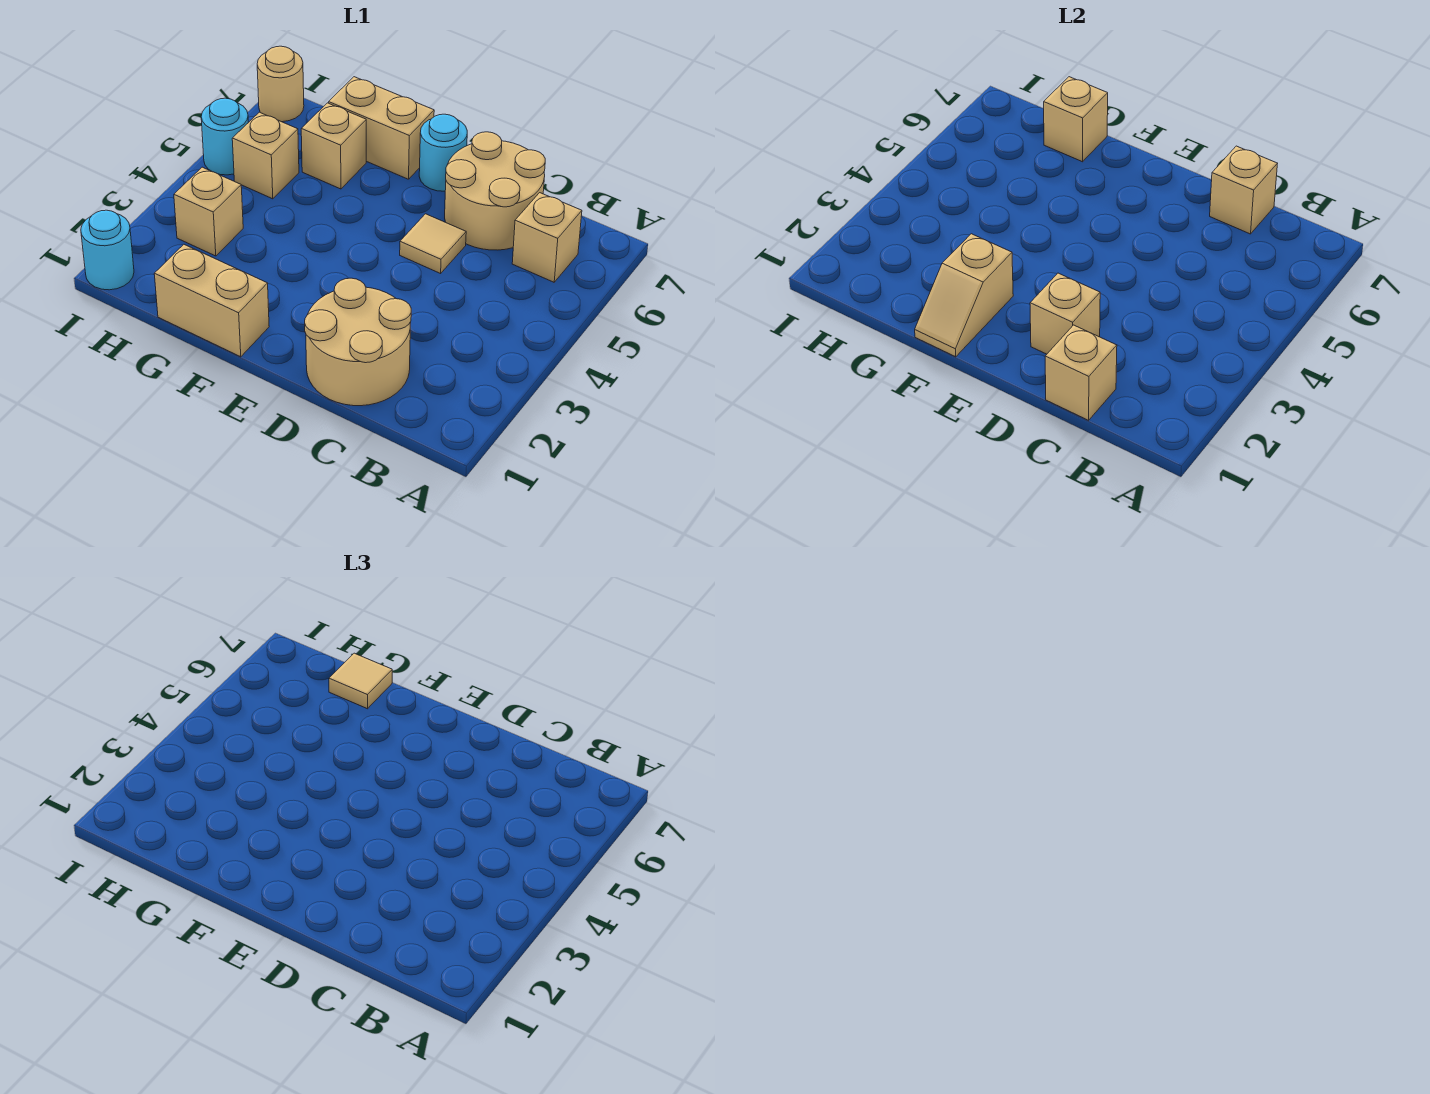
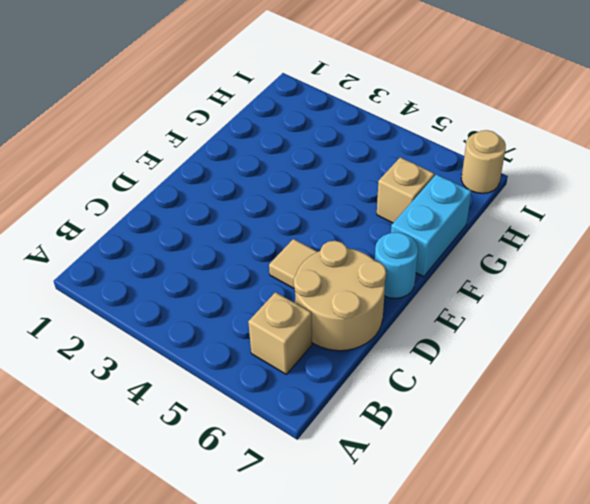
cyan brick F7:G7 level 1 -> tan brick F7:G7 level 1
none -> tan round brick C1:D2 level 1
none -> tan brick F1:G1 level 1
none -> tan brick H3 level 1

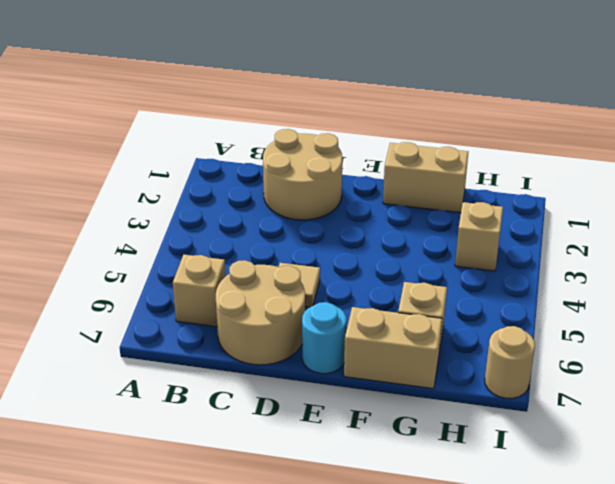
none -> tan brick H5 level 1
none -> cyan round brick I1 level 1
none -> cyan round brick I5 level 1

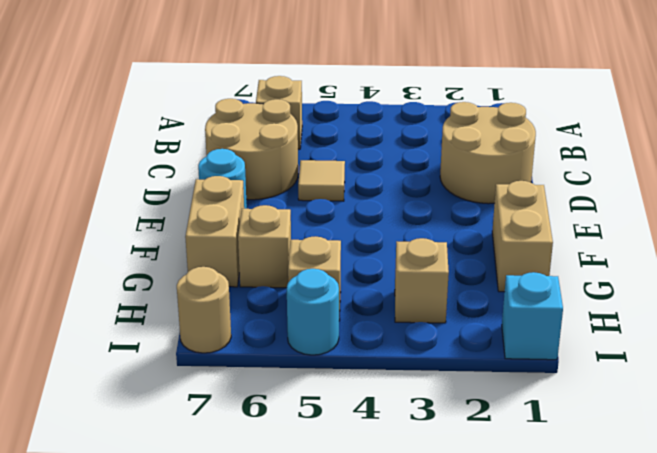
cyan brick I1 level 1 -> cyan round brick I1 level 1
none -> tan brick C1 level 2
none -> tan brick C7 level 2
none -> tan brick D2 level 2

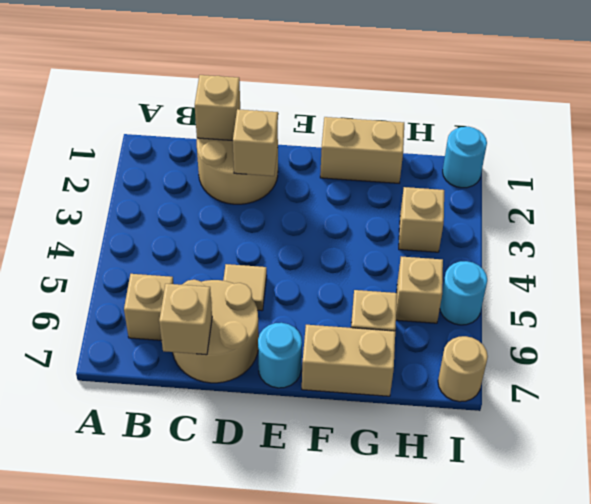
none -> tan slope F1:F2 level 2 top 2
none -> tan brick G7 level 2
none -> tan tile G7 level 3

